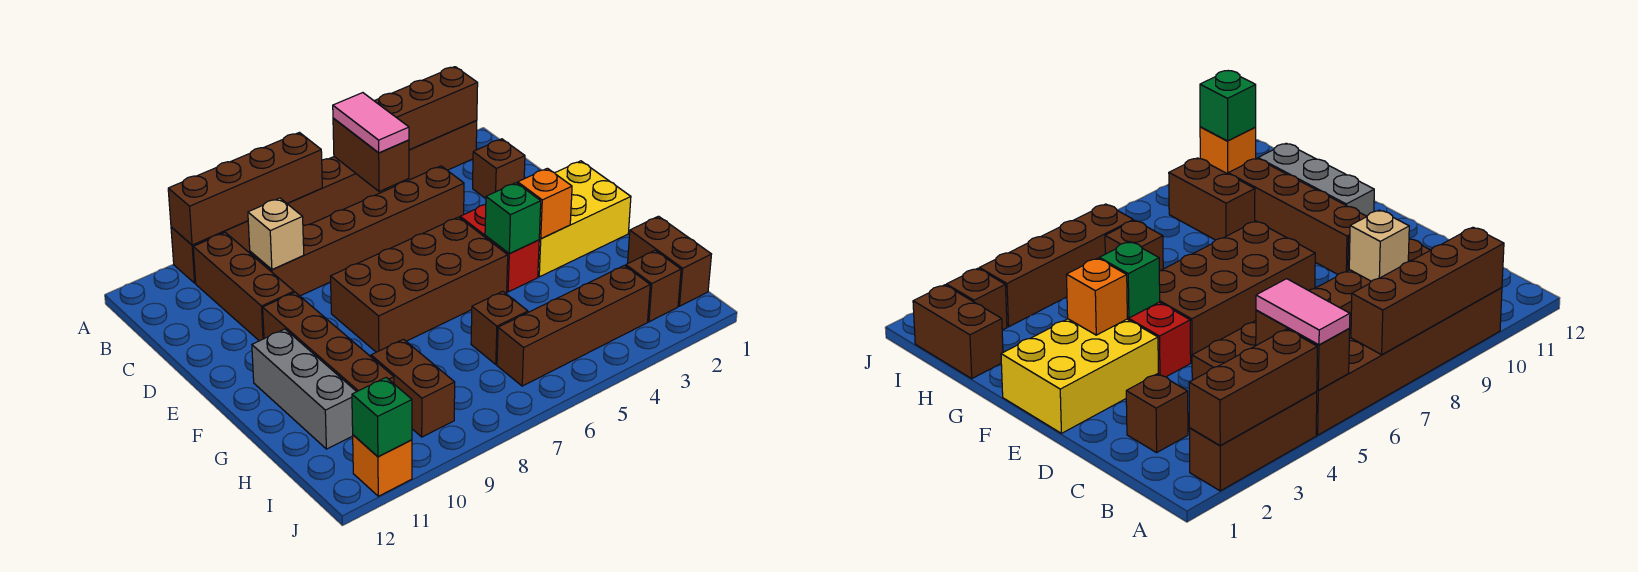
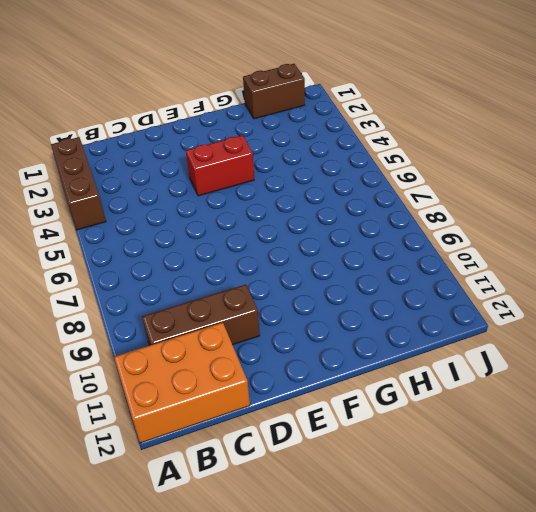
orange brick A11:C12 level 1 -> none
none -> brown brick A5:A10 level 1
none -> brown brick C2 level 1
none -> brown brick C4:C9 level 1

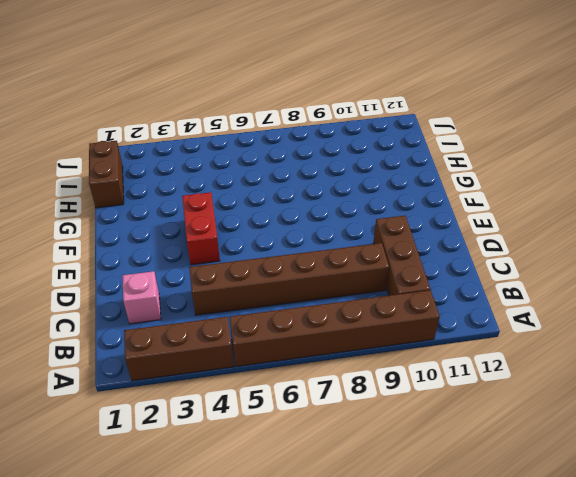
pink brick C2 level 1 -> brown brick C2 level 1
none -> yellow brick E1:F3 level 1
none -> brown brick E5:F8 level 1
none -> brown brick E10:H10 level 1

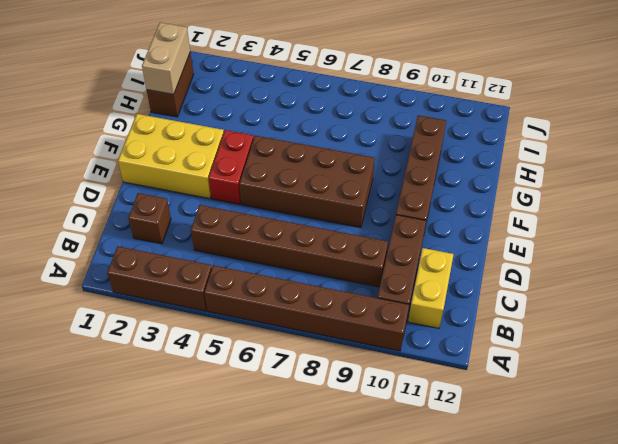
yellow brick B11:C11 level 1 -> none
tan brick H1:I1 level 2 -> none
none -> grey brick F11:H11 level 1
none -> brown brick H6 level 1
none -> brown brick H9:I9 level 1

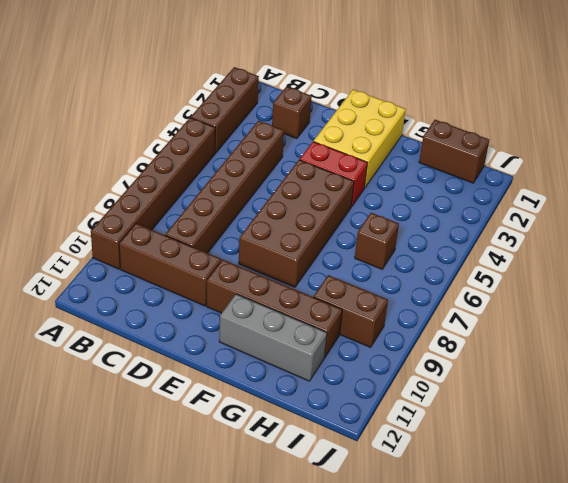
none -> brown brick I2 level 1
none -> brown brick I3:I6 level 1
none -> orange brick J11 level 1

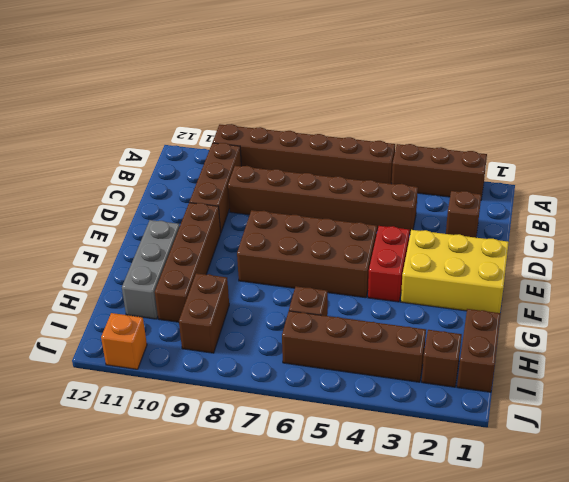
none -> brown brick A2:A4 level 2
none -> brown brick A5:B5 level 2
none -> brown brick A7:A10 level 2

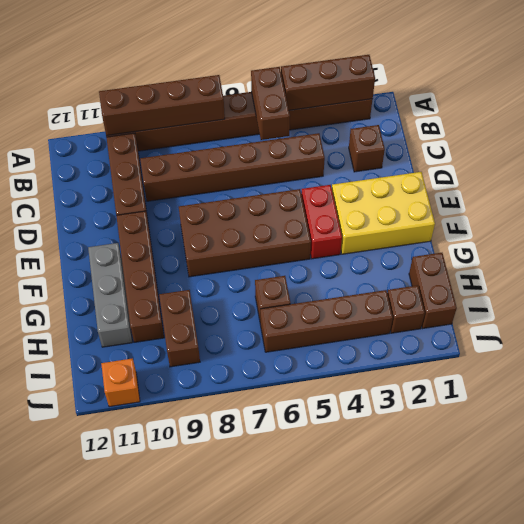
none -> tan brick C9 level 2
none -> orange brick F3 level 2
none -> green brick F4 level 2

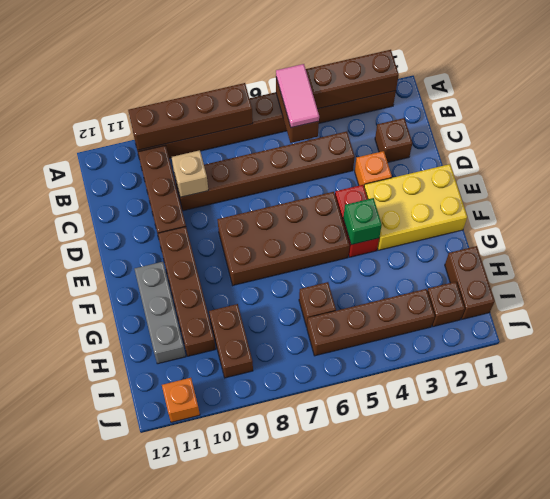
orange brick D3 level 1 -> orange brick F3 level 2
none -> green brick J11 level 2

